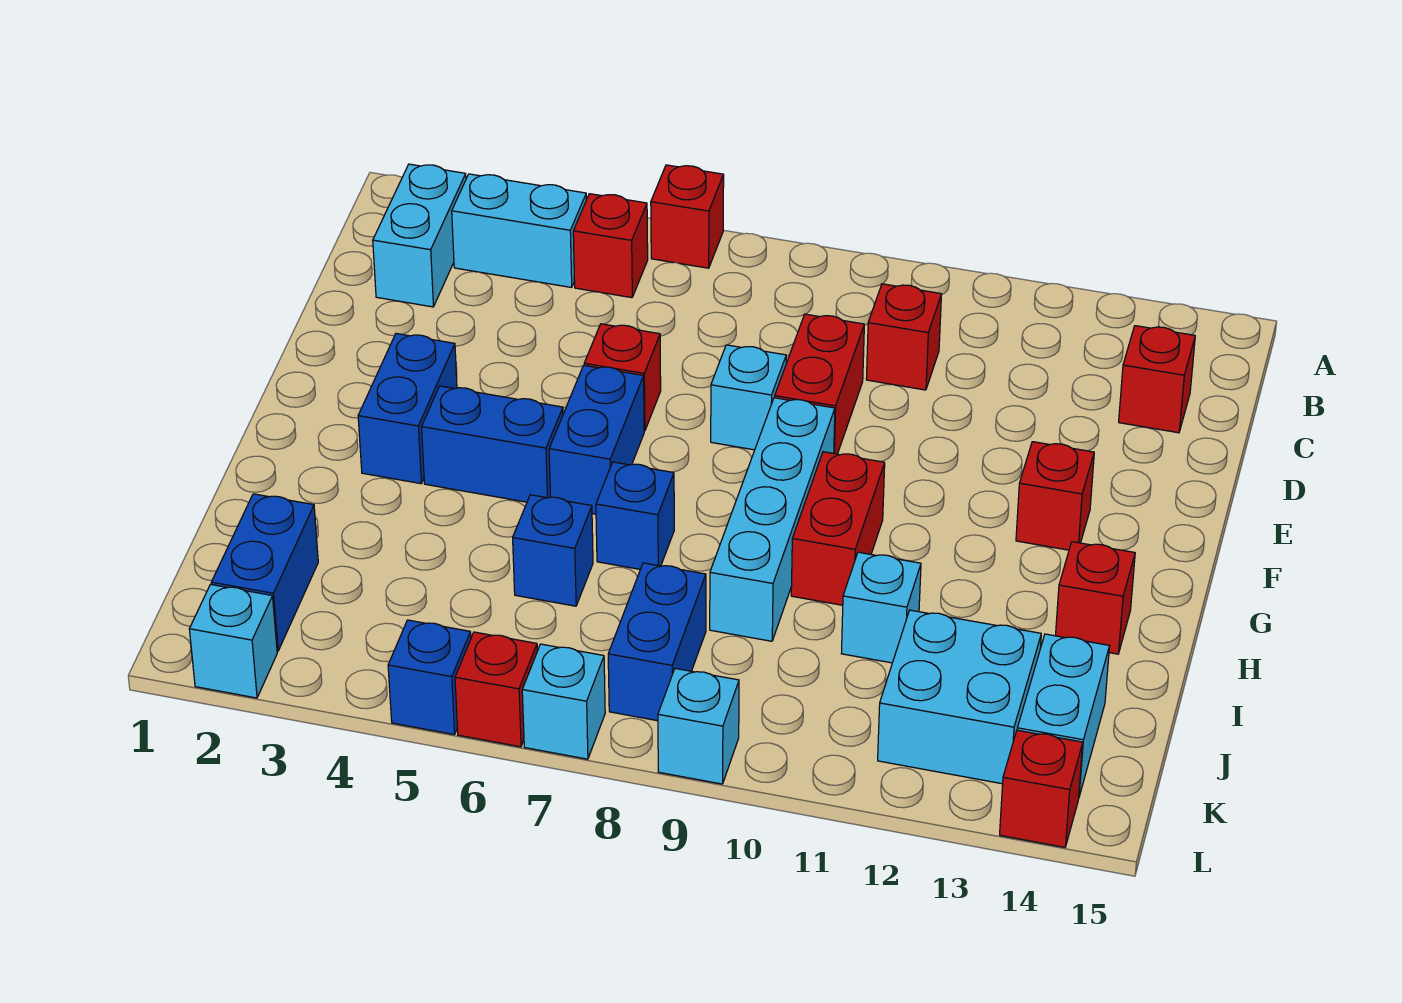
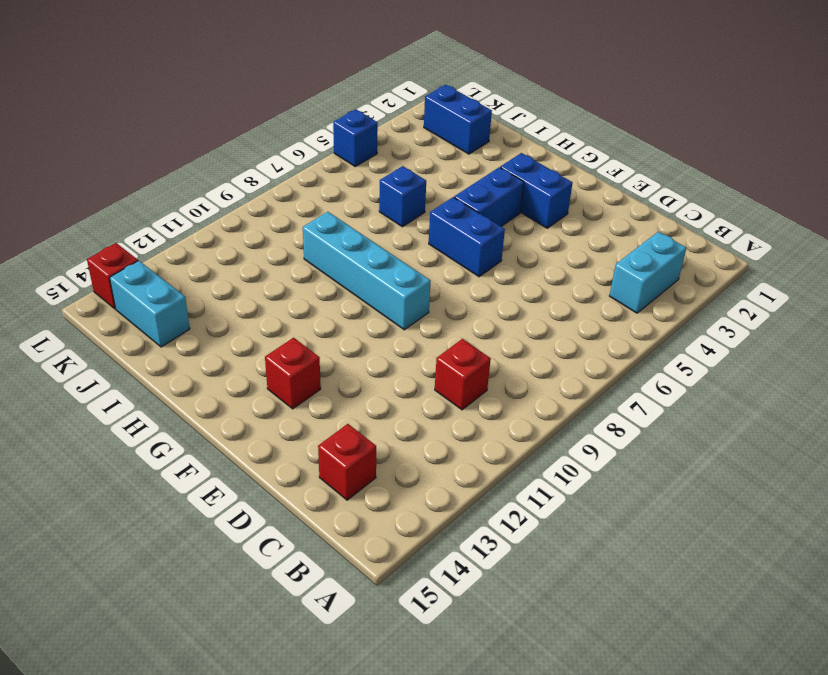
none -> red brick A6 level 1
none -> cyan brick B2:C2 level 1
none -> red brick B5 level 1

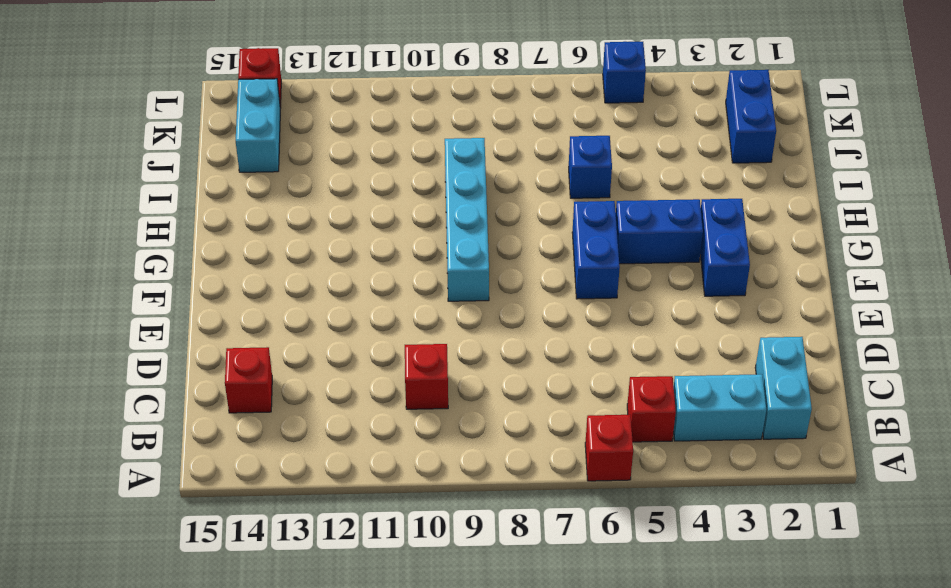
none -> red brick D9:E9 level 1
none -> red brick E6 level 1
none -> cyan brick E8 level 1

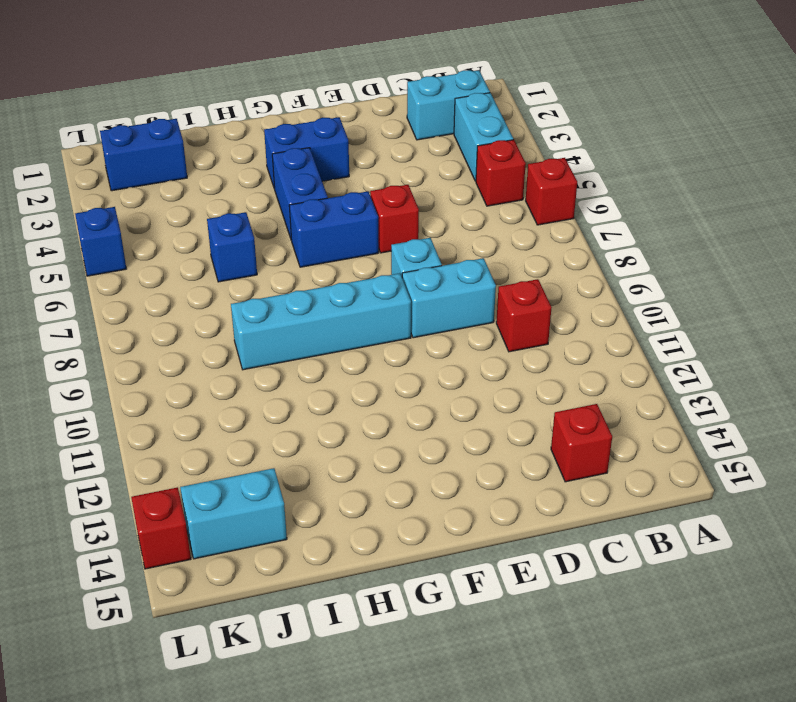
cyan brick D9:E9 level 1 -> red brick D9:E9 level 1
none -> red brick F13 level 1
none -> red brick G10:H10 level 1
none -> blue brick H7 level 1

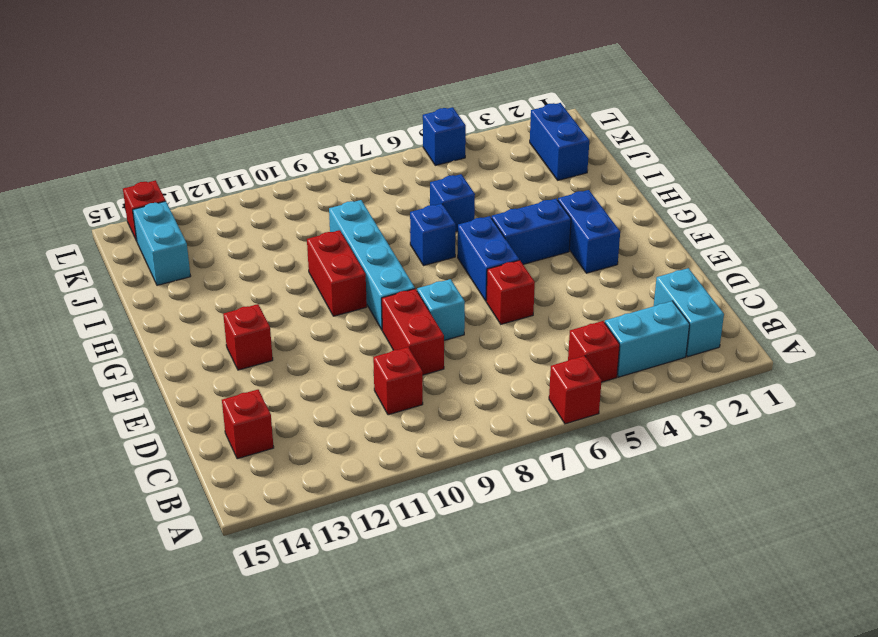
none -> red brick H14 level 1
none -> cyan brick I11 level 1
none -> blue brick J8:K8 level 1

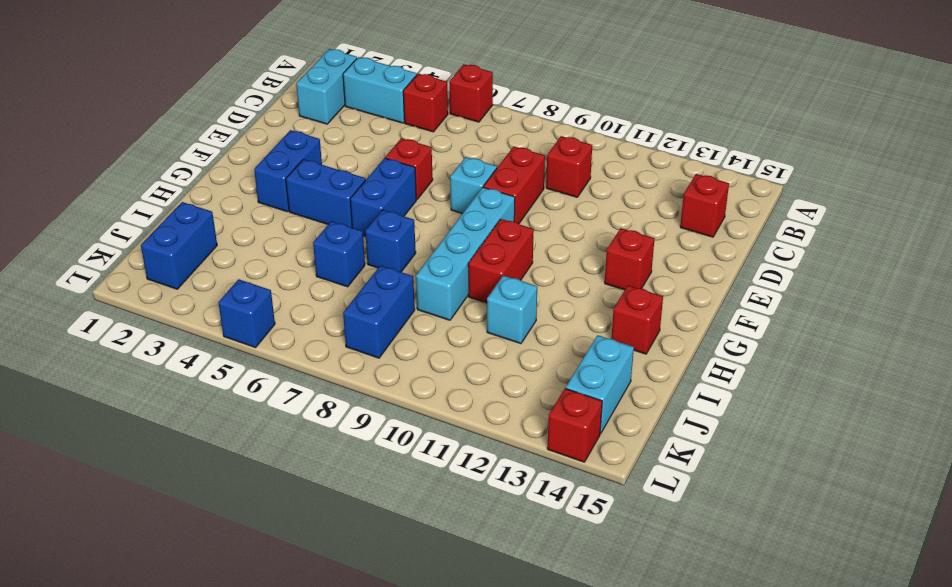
none -> cyan brick J12:K13 level 1
none -> cyan brick L2 level 1
none -> red brick L6 level 1

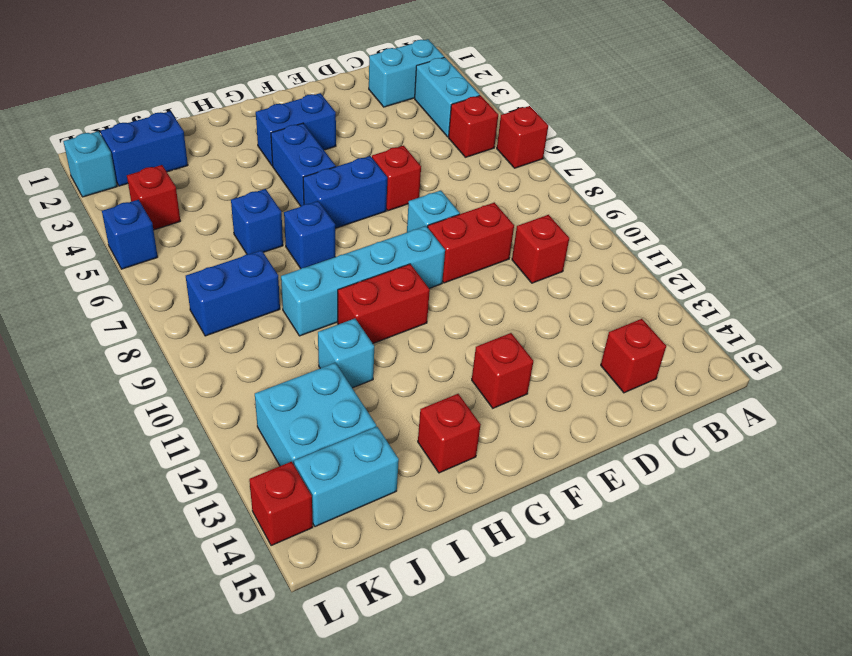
red brick K4 level 1 -> red brick L6 level 1
none -> cyan brick L7 level 1
none -> cyan brick L9 level 1

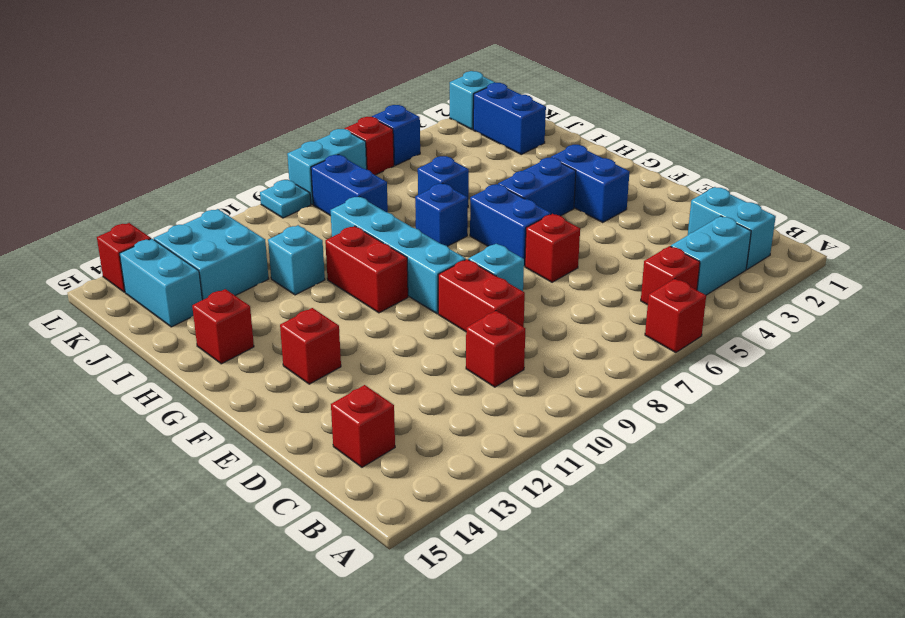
cyan brick L7:L8 level 1 -> cyan brick L7 level 1
cyan plate L9 level 1 -> cyan brick L9 level 1

